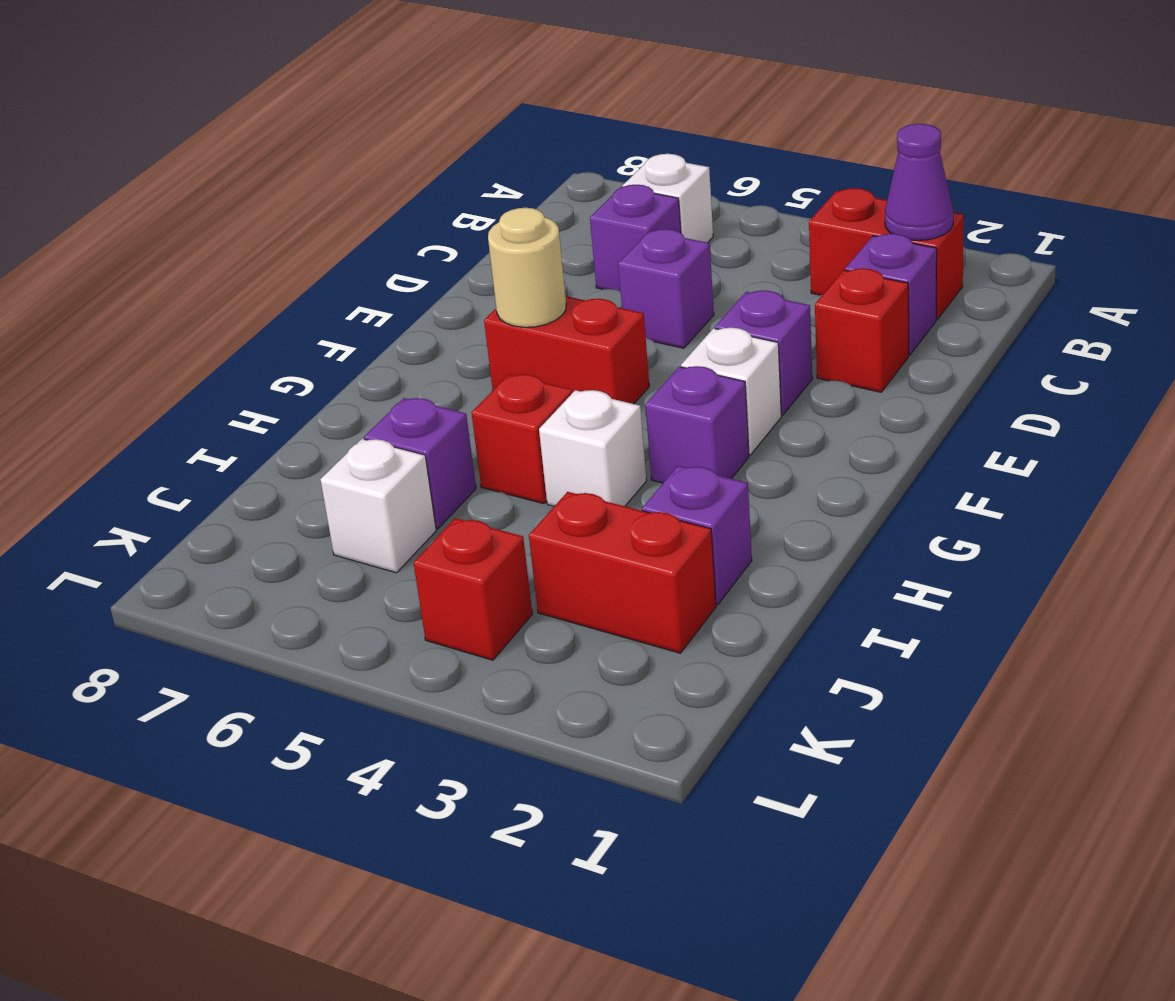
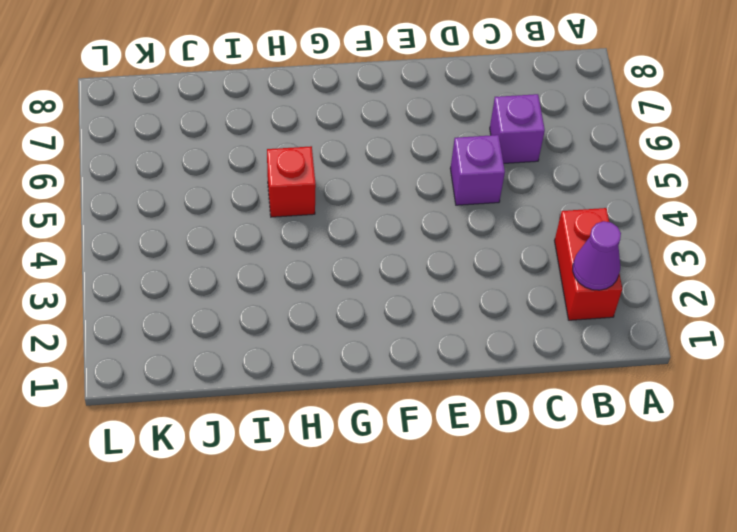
none -> white brick B6 level 1
none -> purple brick C2 level 1
none -> red brick D2 level 1

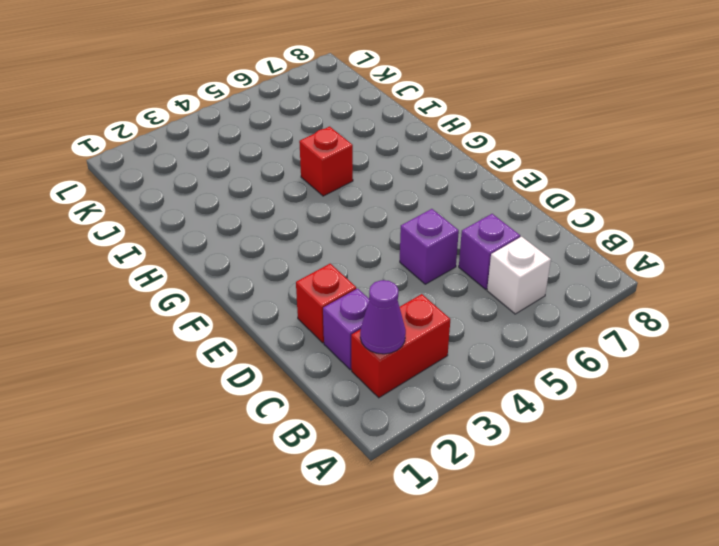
none -> purple brick E3 level 1
none -> white brick F3 level 1
none -> red brick F5:F6 level 1

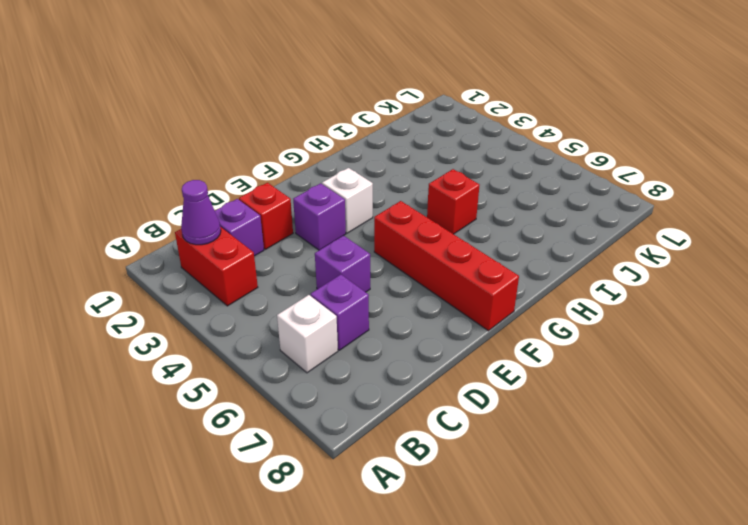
red brick F5:F8 level 1 -> red brick F5:F6 level 1
none -> purple brick G3 level 1
none -> white brick H4 level 1
none -> purple brick I2 level 1

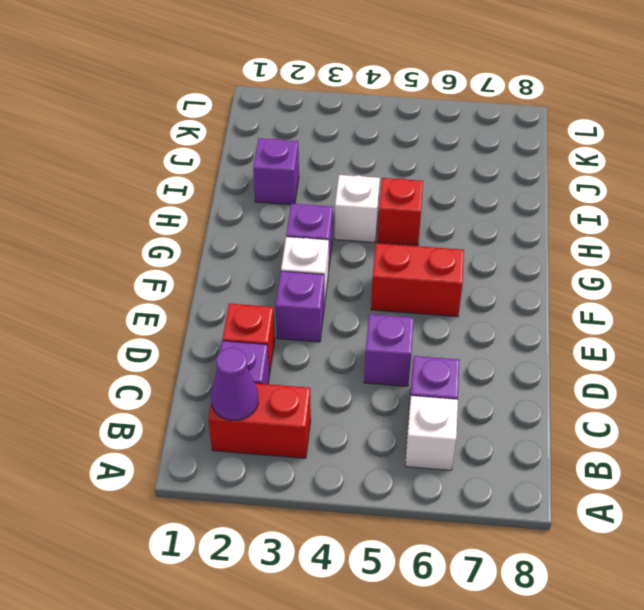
none -> purple brick I6 level 1
none -> red brick J2:J3 level 1
none -> white brick J6 level 1

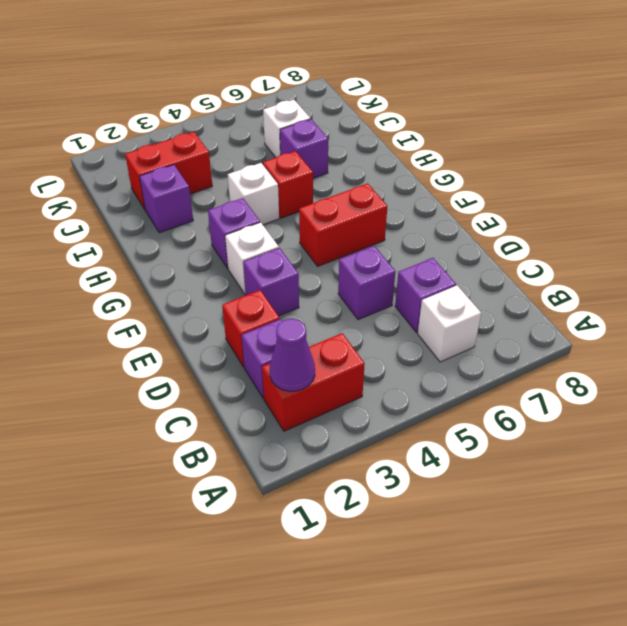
none -> red brick K4 level 1
none -> tan round brick F6 level 2

